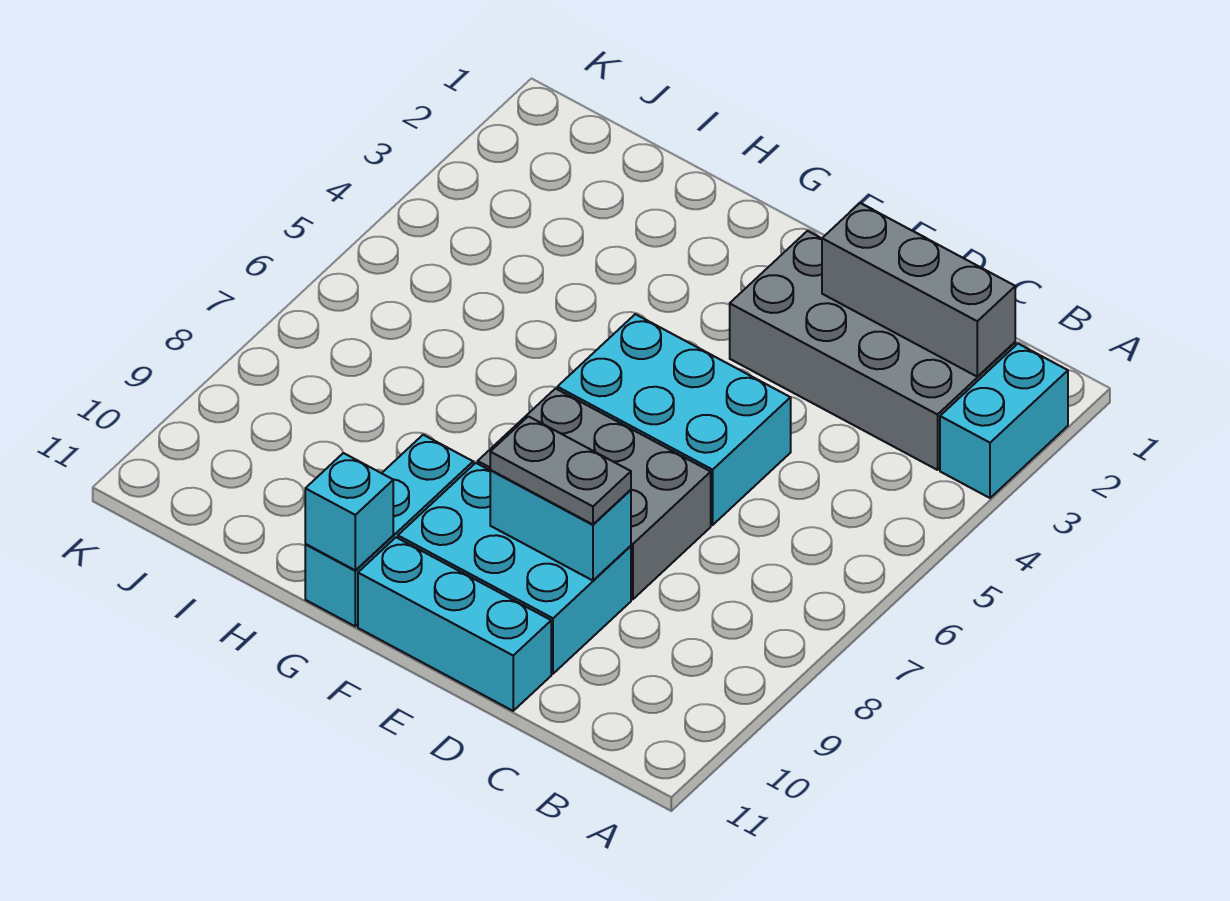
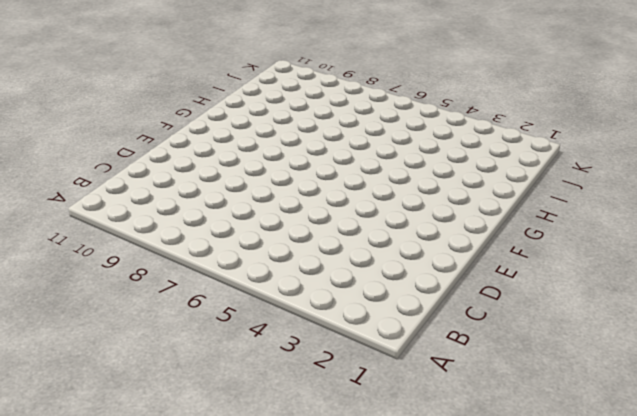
none -> cyan brick A2:A3 level 1
none -> grey brick B2:E3 level 1

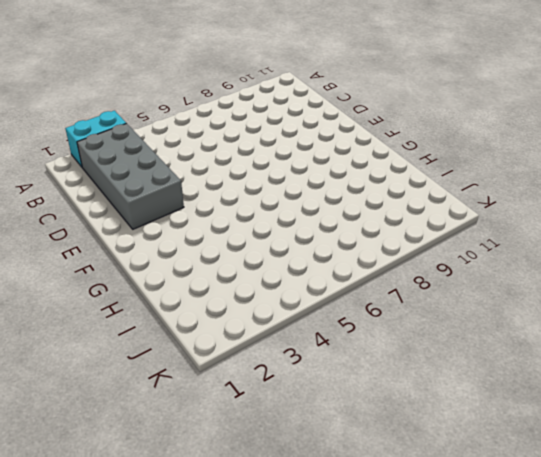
none -> cyan brick D5:F6 level 1
none -> grey brick D7:F8 level 1

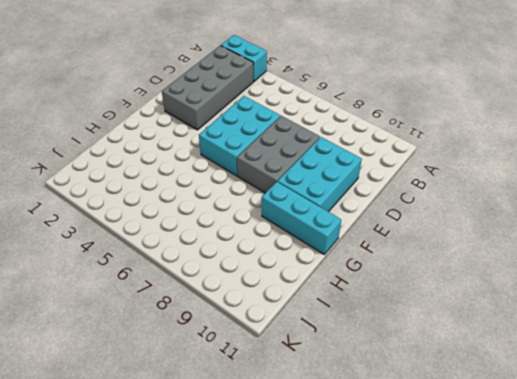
none -> cyan brick D11:F11 level 1
none -> grey brick B2:D2 level 2

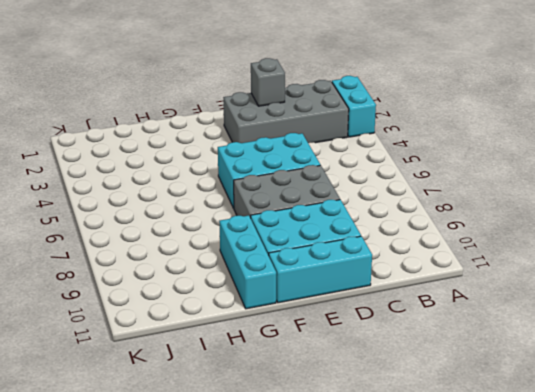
grey brick D2 level 2 -> grey brick B2:D2 level 2
none -> cyan brick D9:E9 level 2
none -> cyan brick G11 level 2

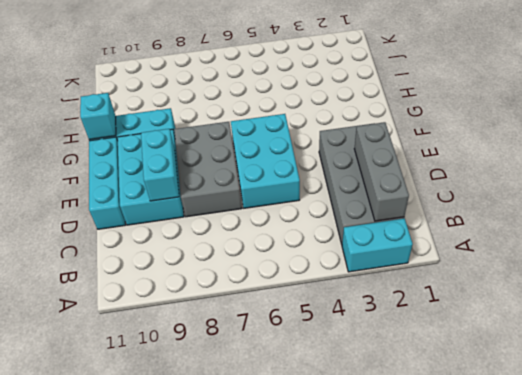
none -> grey plate D9:E9 level 3

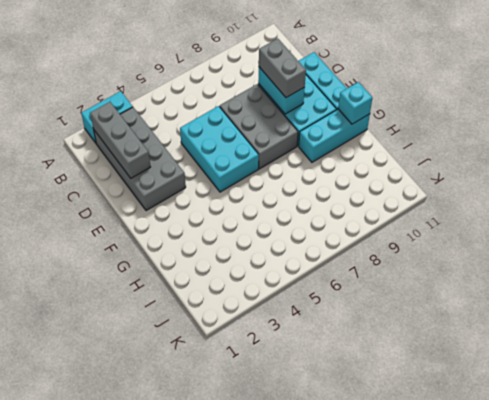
grey brick D9:E9 level 3 -> grey plate D9:E9 level 3

